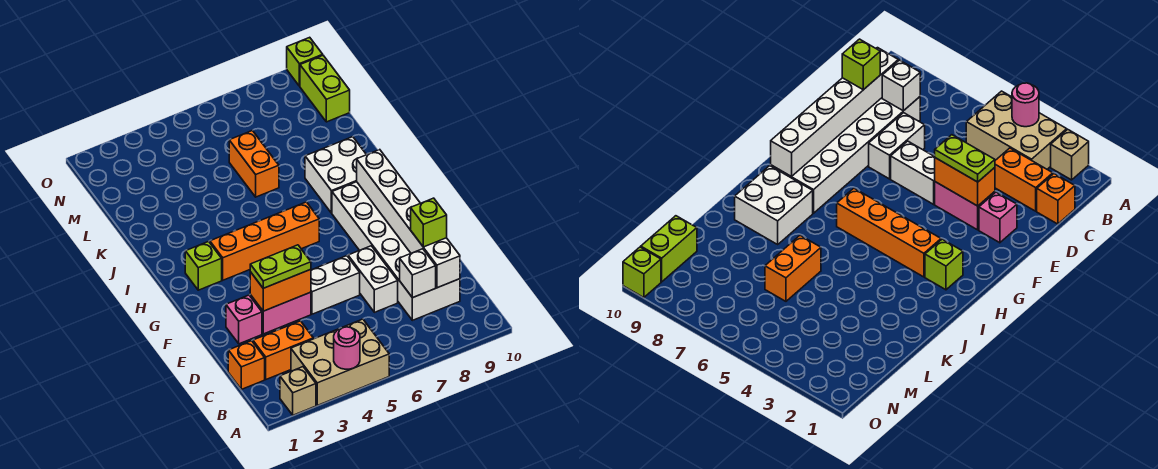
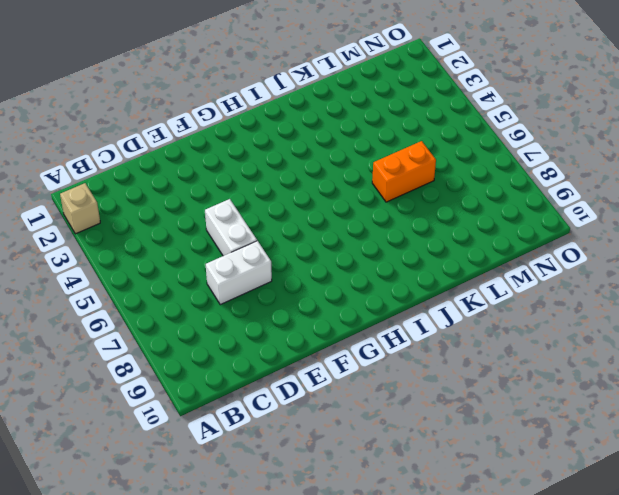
none -> tan brick A3:B5 level 1
none -> orange brick C1 level 1
none -> orange brick C2:C3 level 1

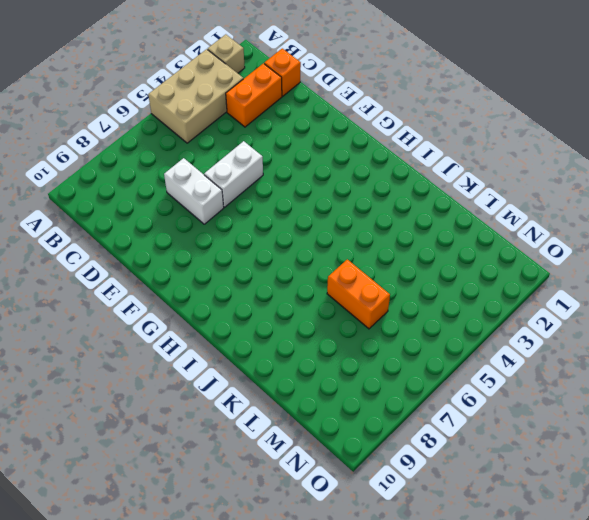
none -> white brick C8:H9 level 1
none -> pink brick E2 level 1
none -> pink brick E3:E4 level 1

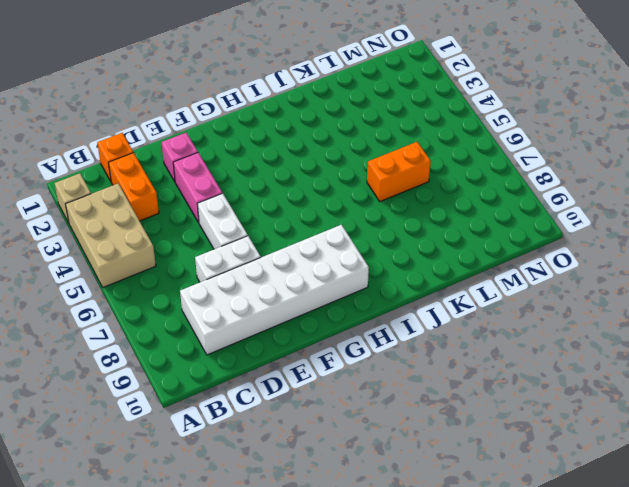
none -> lime brick H2 level 1
none -> orange brick H3:H6 level 1
none -> white brick I8:J9 level 1

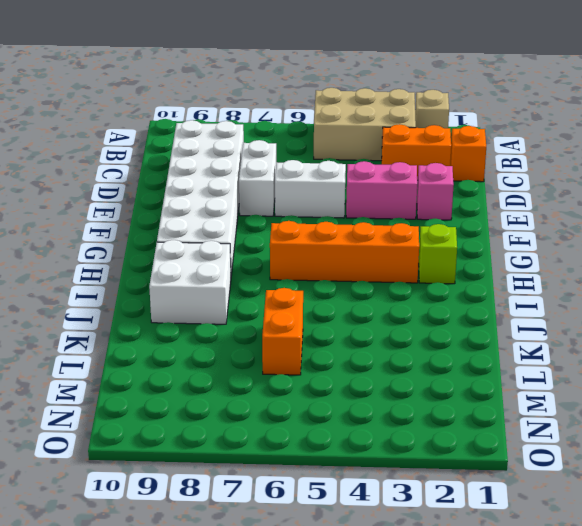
none -> lime brick M10:N10 level 1
none -> lime brick O10 level 1
none -> pink round brick A4 level 2

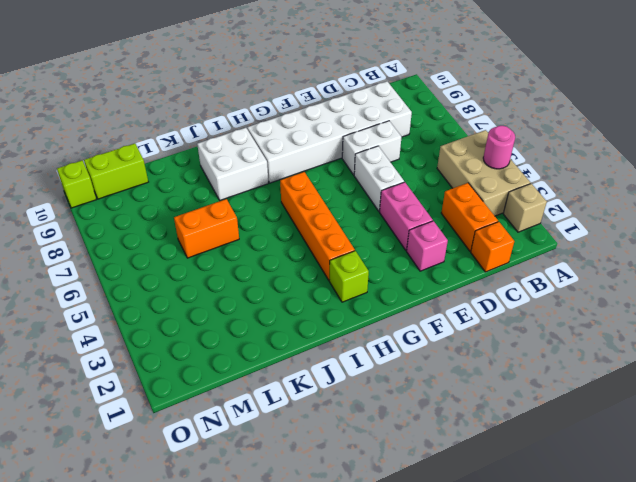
none -> white brick C8 level 2
none -> white brick C9:H9 level 2
none -> orange brick E3:E4 level 2

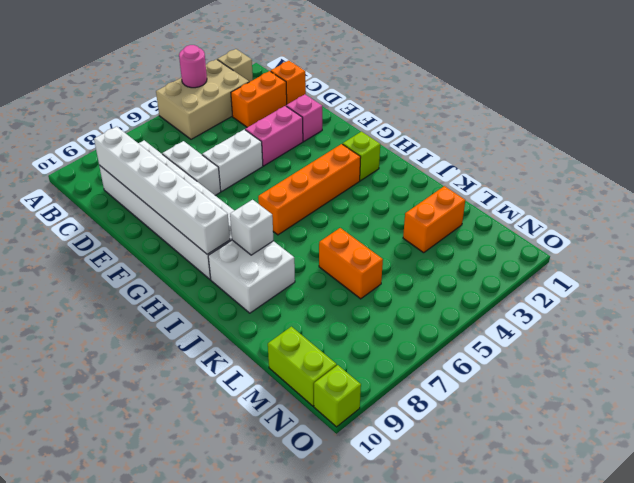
white brick I8 level 2 -> white brick C8 level 2
orange brick L2:L3 level 1 -> orange brick E3:E4 level 2
none -> lime brick D9 level 3
none -> lime plate E3:E4 level 3

